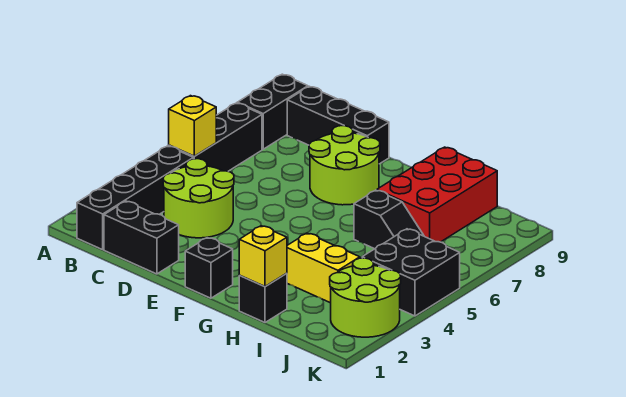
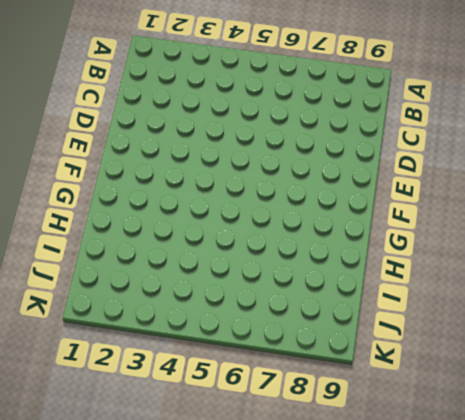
none -> black brick B1:B4 level 1
none -> black brick B5:B7 level 1
none -> black brick B8:B9 level 1

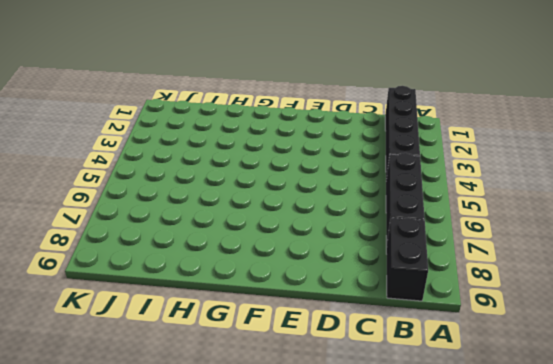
none -> black brick C1:D1 level 1
none -> lime round brick C3:D4 level 1
none -> black brick C9:E9 level 1

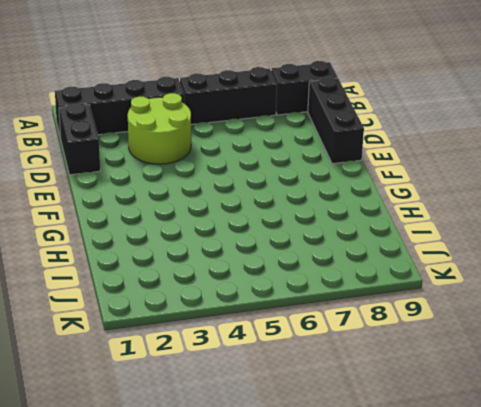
none -> lime round brick E7:F8 level 1
none -> black brick F1 level 1
none -> black brick H1 level 1

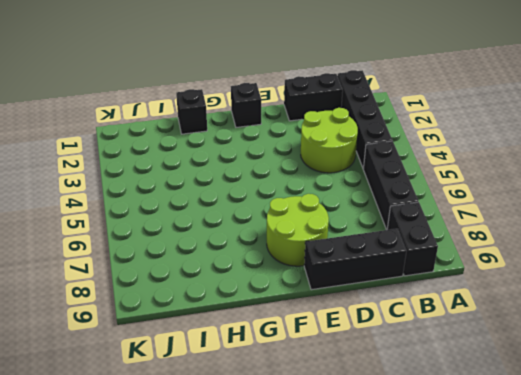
none -> yellow brick H3:I3 level 1
none -> black slope H6:I6 level 1 top H
none -> red brick H7:I9 level 1

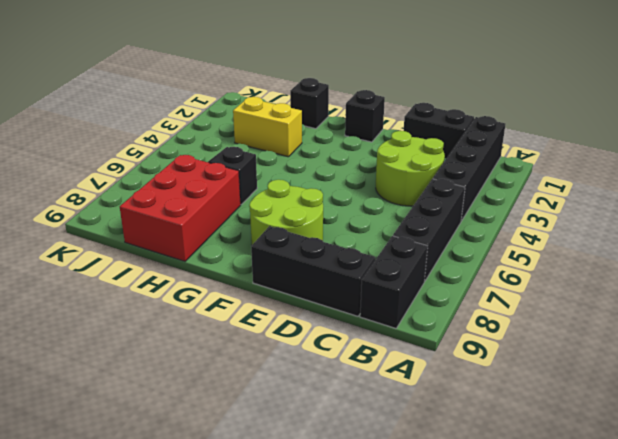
none -> lime round brick J2:K3 level 1
none -> black brick J4:K5 level 1
none -> yellow brick B5 level 2

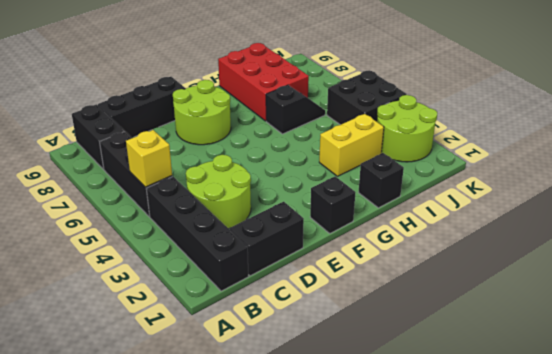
none -> yellow brick H1 level 2

